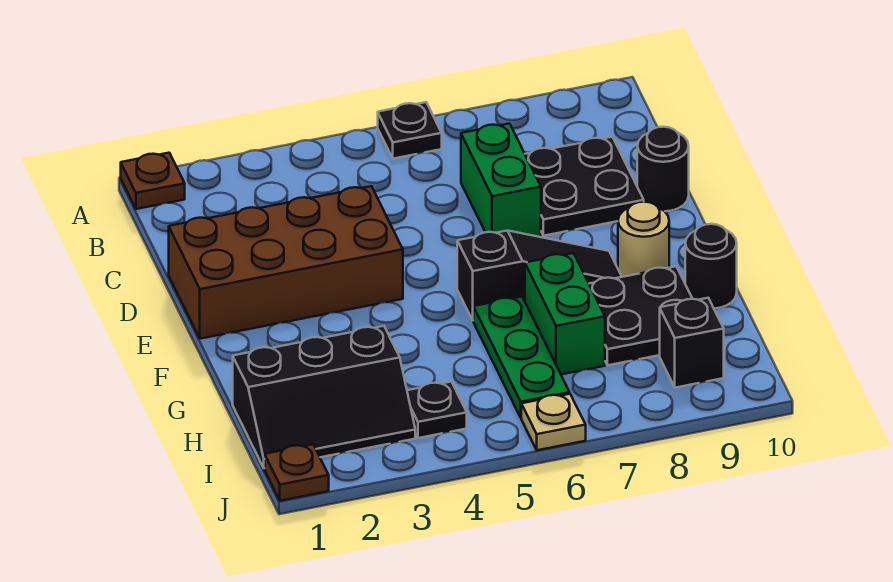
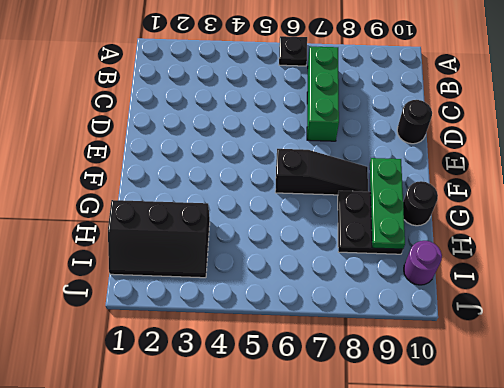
green brick B7:D7 level 1 -> green brick C7:D7 level 1
green plate F9:H9 level 2 -> green plate G6:I6 level 1
purple round brick I10 level 1 -> none
none -> brown plate A1 level 1
none -> black plate C8:D9 level 1
none -> brown brick D1:E4 level 1

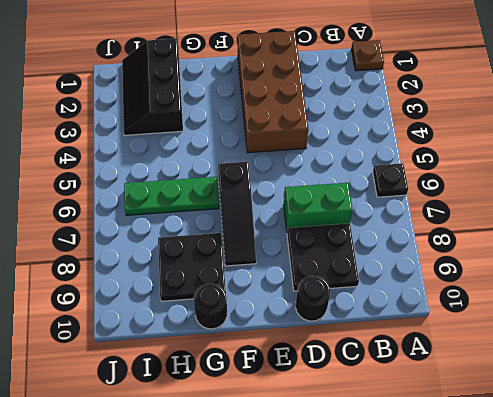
none -> tan round brick F9 level 1
none -> green brick G7:H7 level 1
none -> black plate I4 level 1

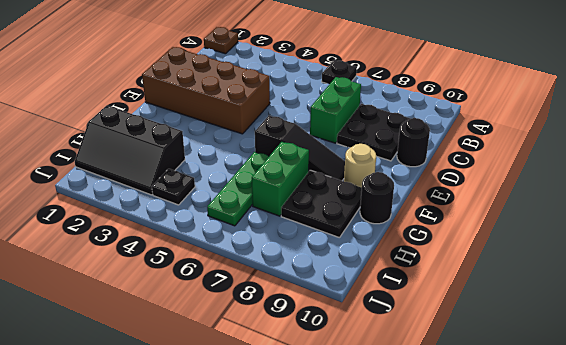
none -> black brick I9 level 1
none -> brown plate J1 level 1
none -> tan plate J6 level 1

